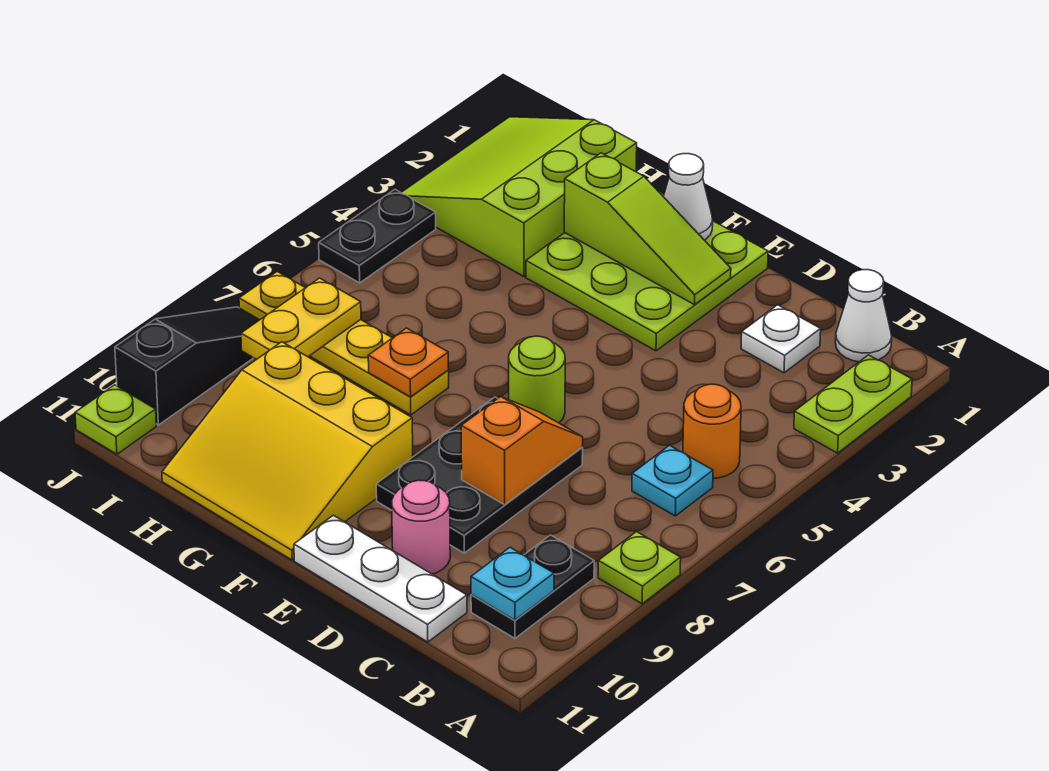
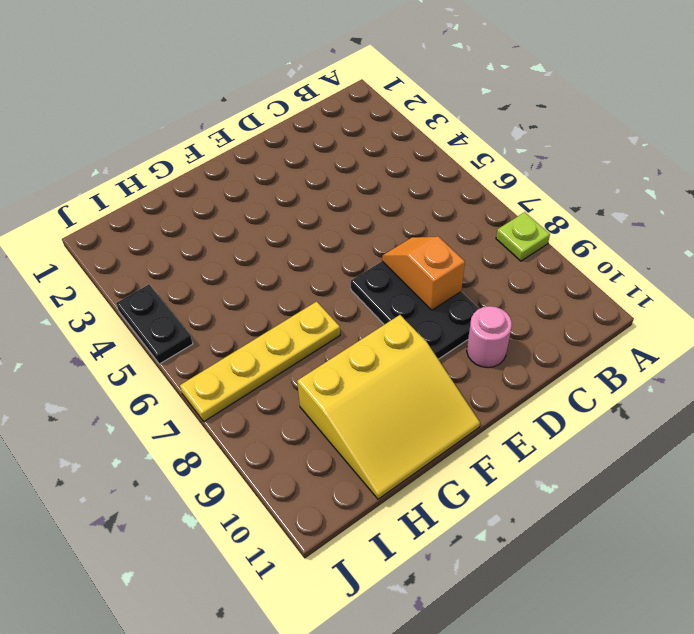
none -> lime plate A2:A3 level 1
none -> white cone B1 level 1
none -> orange round brick B5 level 1

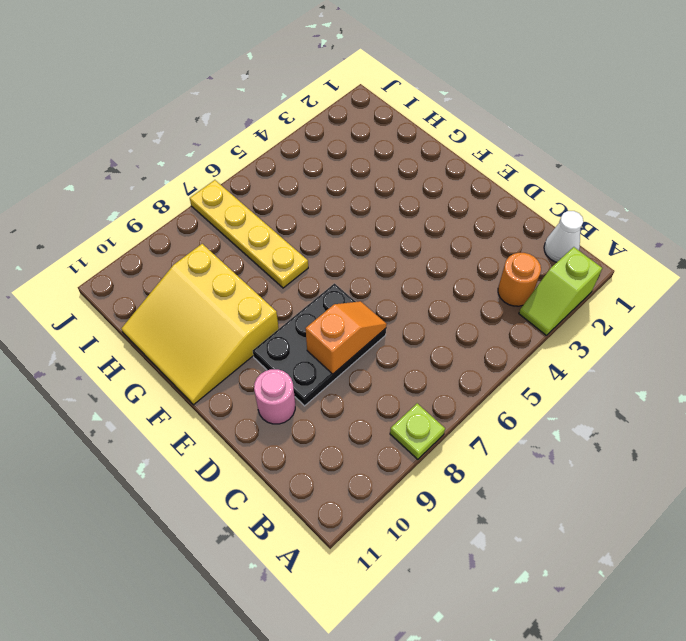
lime slope A2:A3 level 1 top 2 -> lime plate A2:A3 level 1
orange round brick B3 level 1 -> orange round brick B5 level 1
none -> cyan plate B6 level 1
none -> black plate B9:B10 level 1
none -> white plate C2 level 1

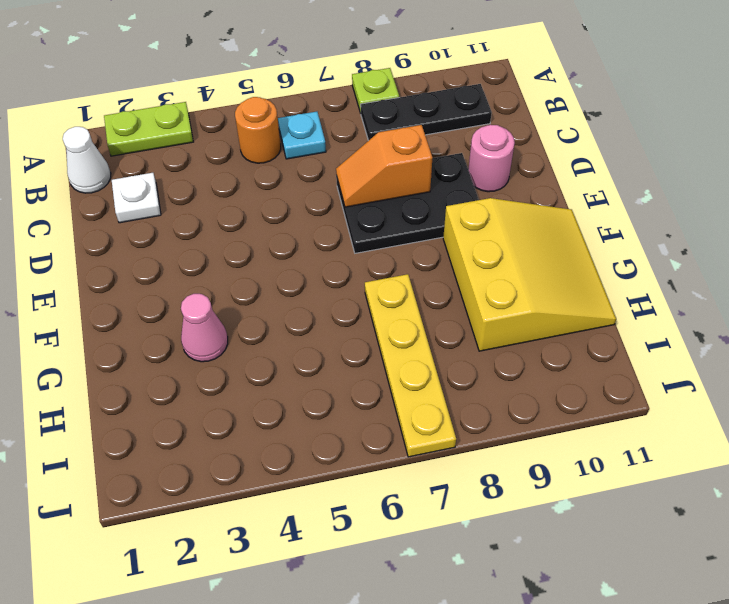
black plate B8:B10 level 1 -> black plate B9:B10 level 1
pink cone G3 level 1 -> lime plate E1:G3 level 1
none -> white plate C11:E11 level 1
none -> lime round brick E6 level 1
none -> lime slope H1:J3 level 1 top H

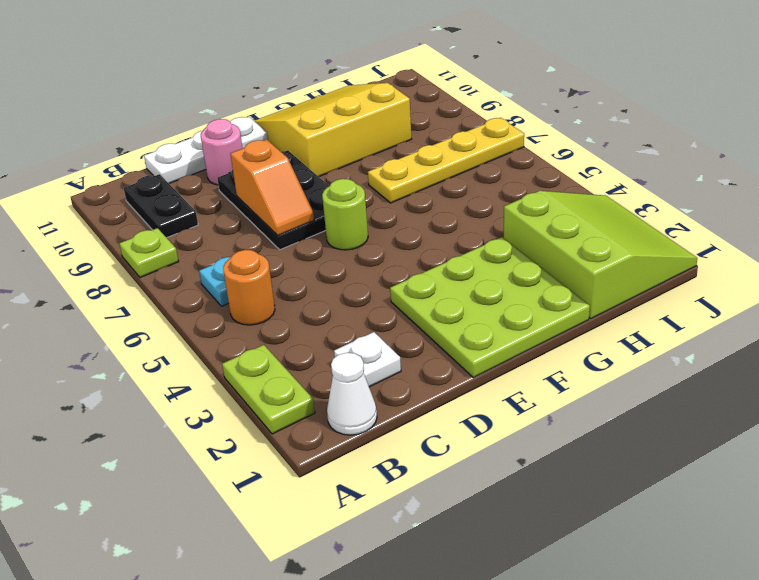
none -> black plate J4:J5 level 1
none -> black slope J8:J10 level 1 top 10
none -> lime plate J11 level 1

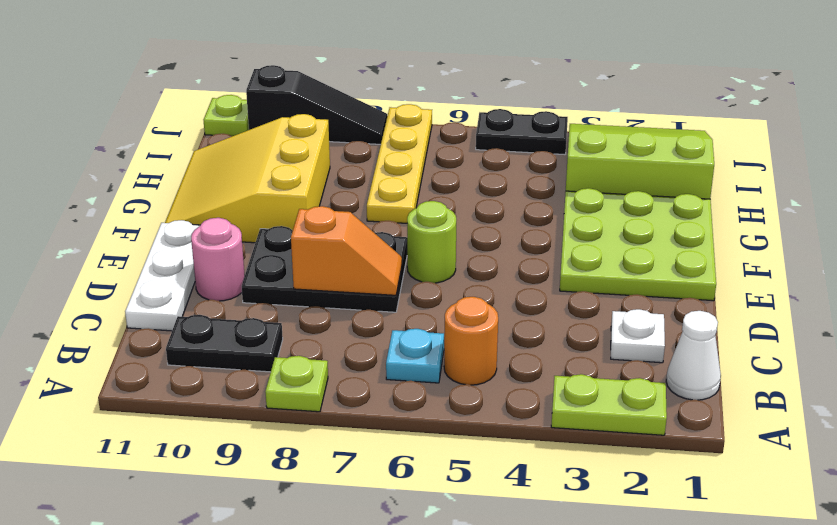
none -> cyan plate B10 level 2
none -> lime slope E2:G2 level 2 top G
none -> white cone F1 level 2

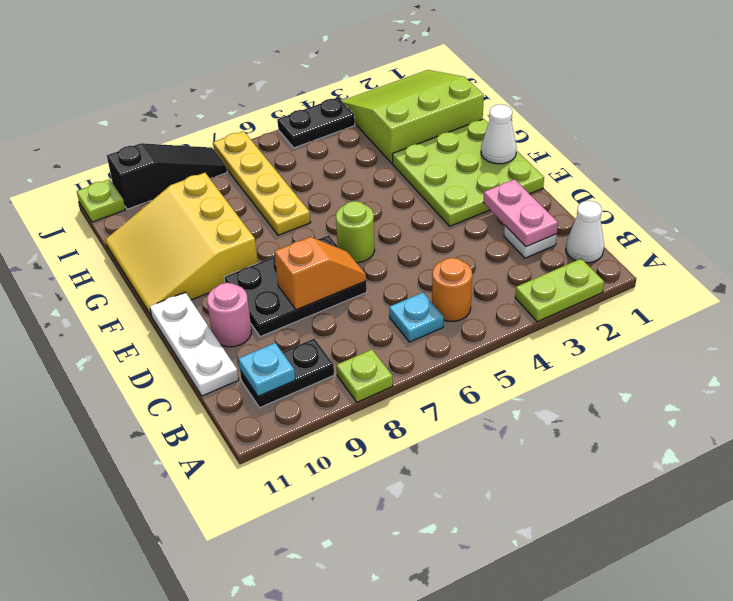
pink plate C2:D2 level 2 -> none
none -> lime slope E2:G2 level 2 top G
none -> orange plate G7 level 2
none -> yellow plate I7:I8 level 2

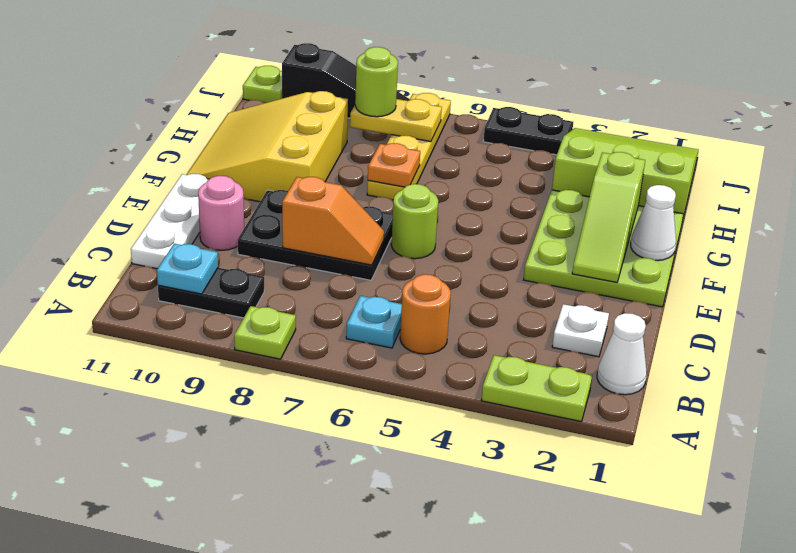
lime round brick I8 level 3 -> none

